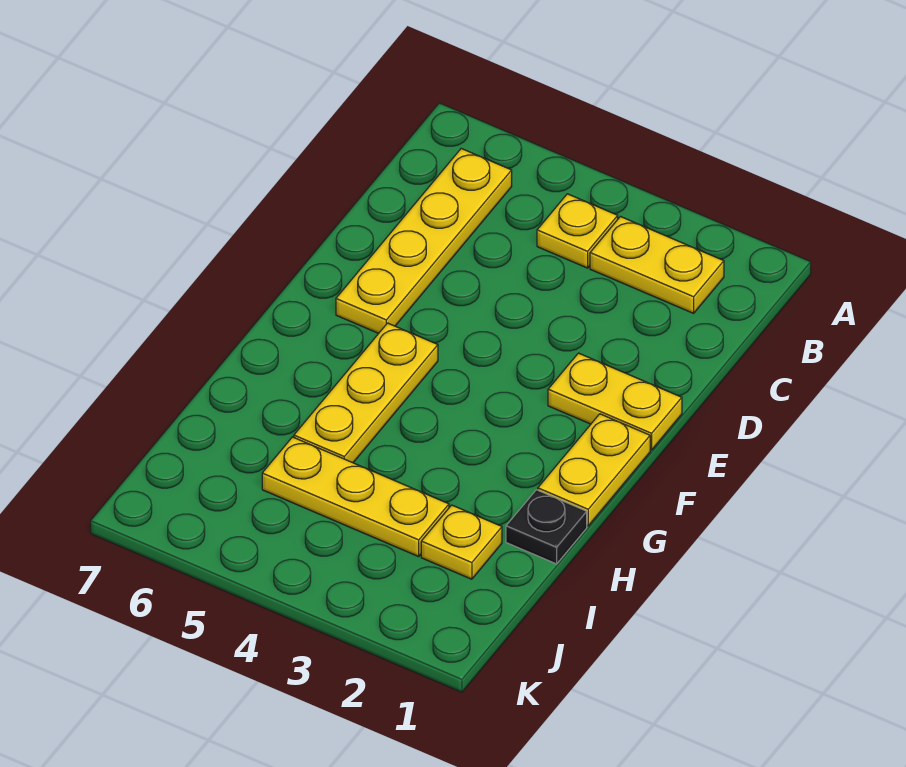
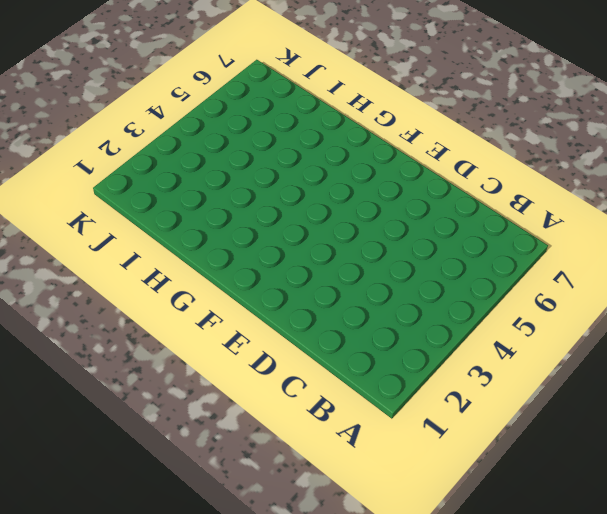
none -> yellow plate B2:B3 level 1
none -> yellow plate B4 level 1

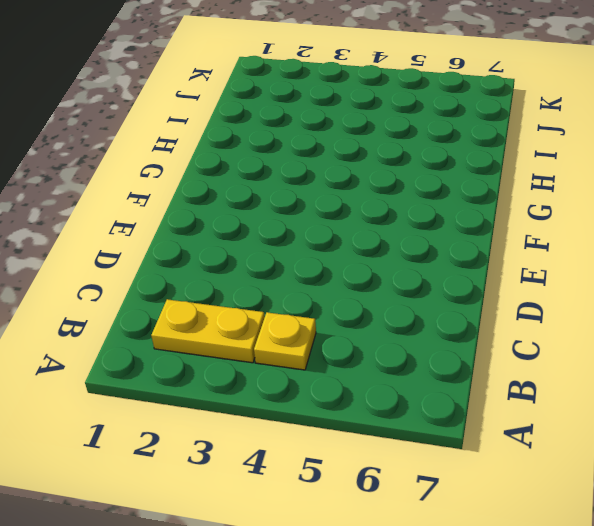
none -> yellow plate B6:E6 level 1
none -> yellow plate E1:E2 level 1

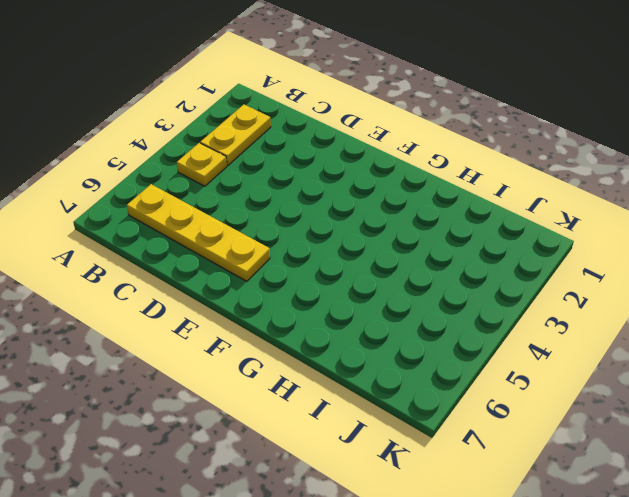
none -> yellow plate E1:E2 level 1
none -> yellow plate F1:G1 level 1

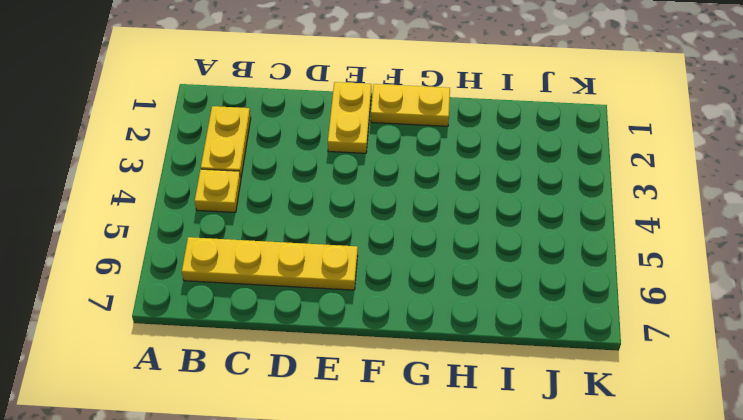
none -> yellow plate F5:H5 level 1
none -> black plate H1 level 1

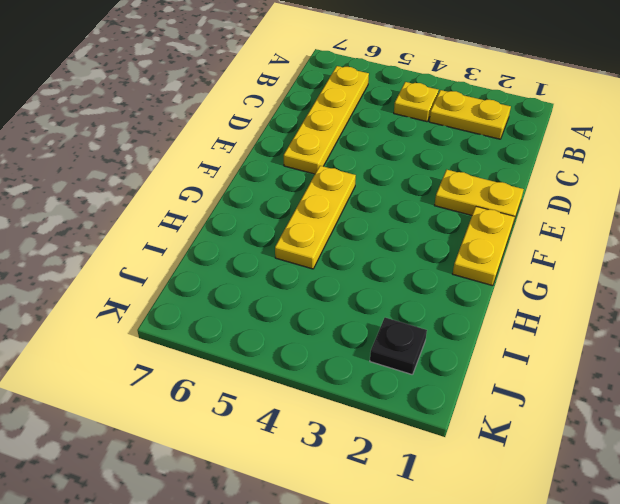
black plate J2 level 1 -> black plate H1 level 1
none -> yellow plate I2 level 1
none -> yellow plate I3:I5 level 1

